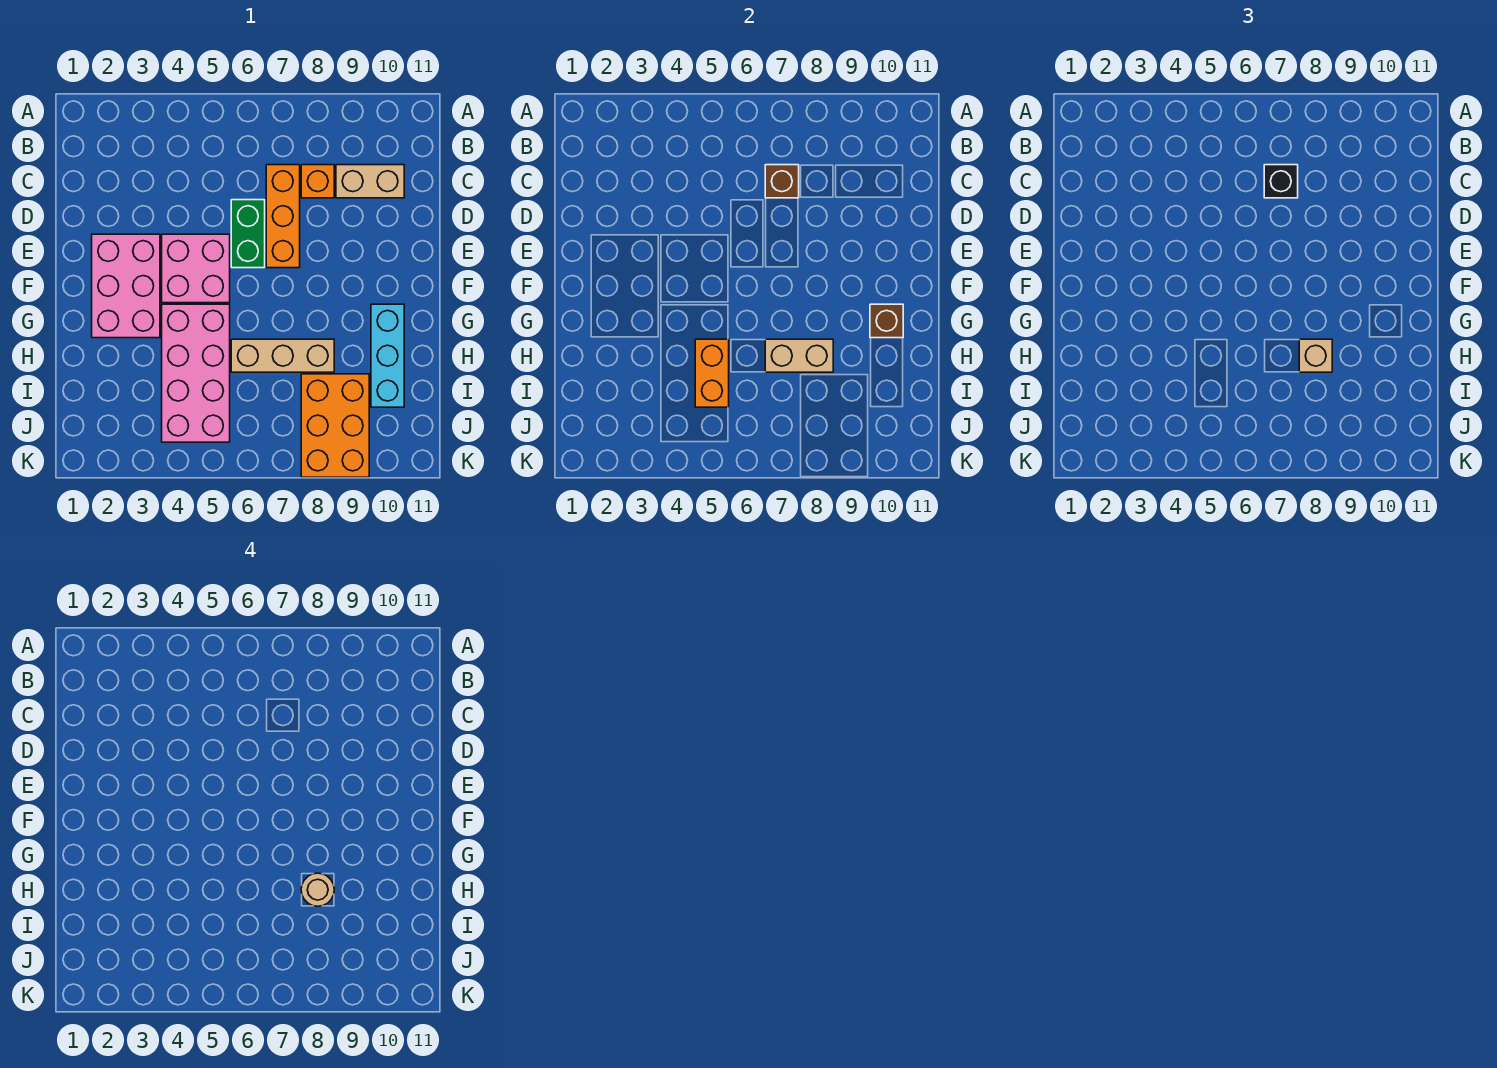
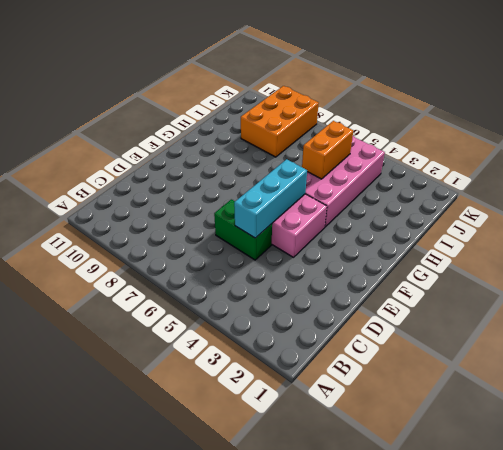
green brick D5:D6 level 1 -> green brick D6:E6 level 1
cyan brick D5:F5 level 2 -> cyan brick G10:I10 level 1
none -> orange brick C7:E7 level 1
none -> orange brick C8 level 1
none -> tan brick C9:C10 level 1

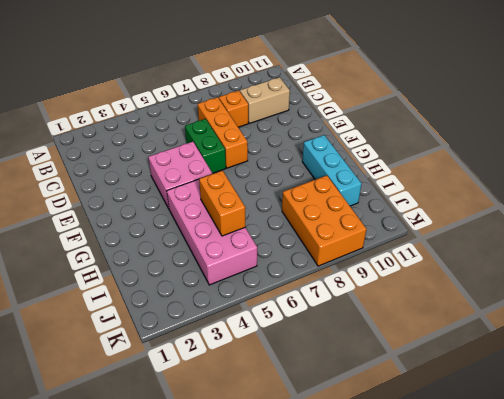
none -> pink brick E2:G3 level 1
none -> tan brick H6:H8 level 1
none -> brown brick C7 level 2

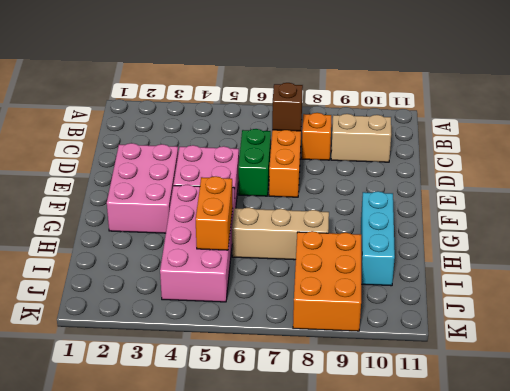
none -> brown brick G10 level 2
none -> tan brick H7:H8 level 2
none -> black brick C7 level 3

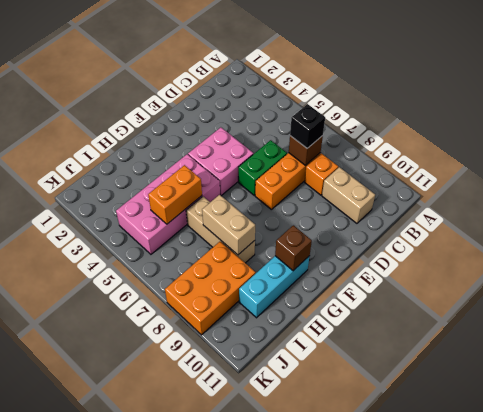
none -> pink brick E2:G3 level 1
none -> tan brick H8 level 3
none -> tan round brick H8 level 4

